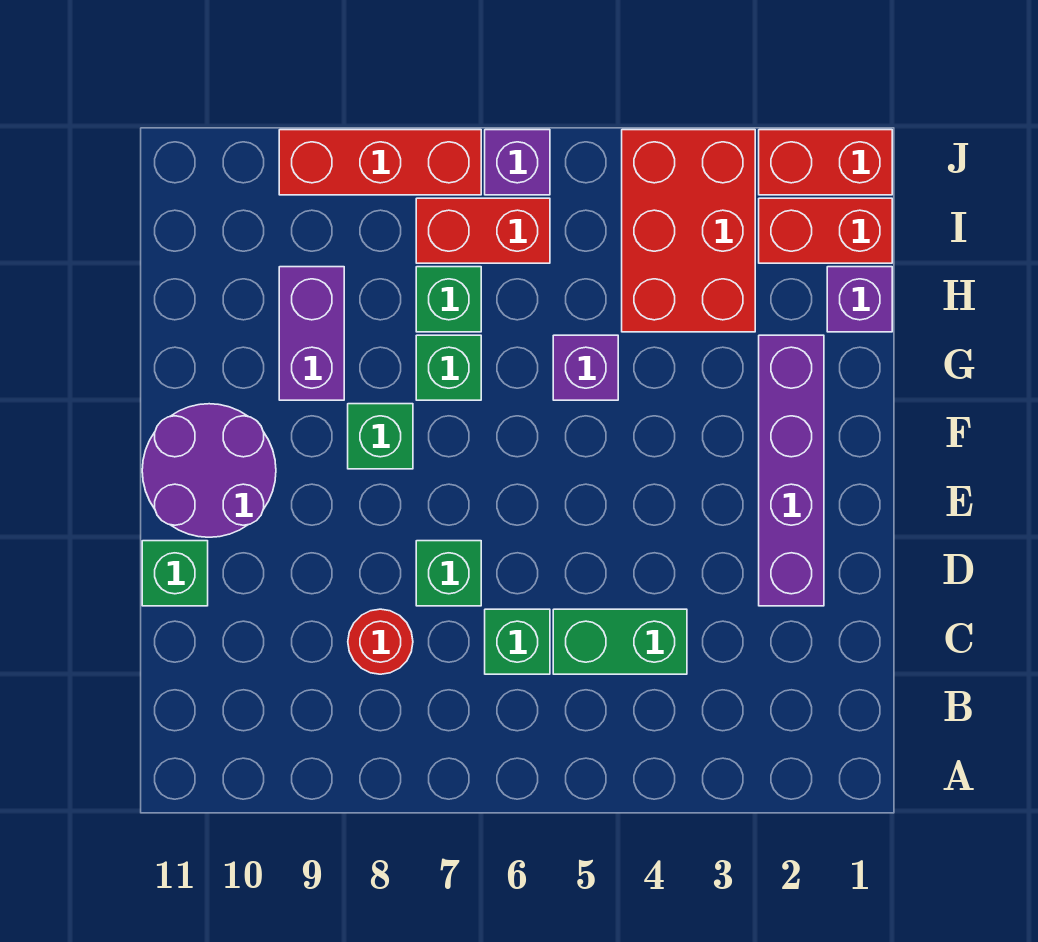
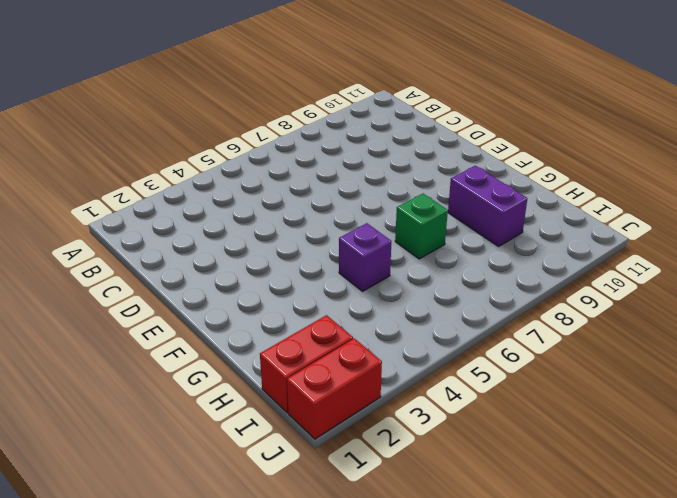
none -> green brick C4:C5 level 1
none -> green brick C6 level 1
none -> red round brick C8 level 1

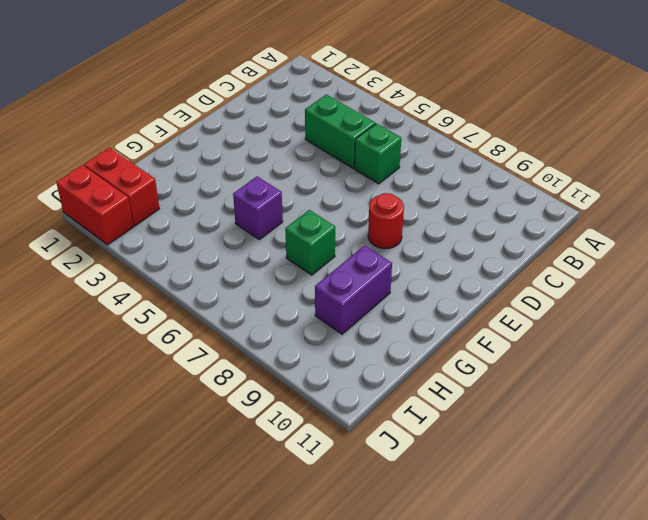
red round brick E8 level 1 -> red round brick C8 level 1
none -> purple brick D2:G2 level 1
none -> green brick D7 level 1
none -> green brick D11 level 1

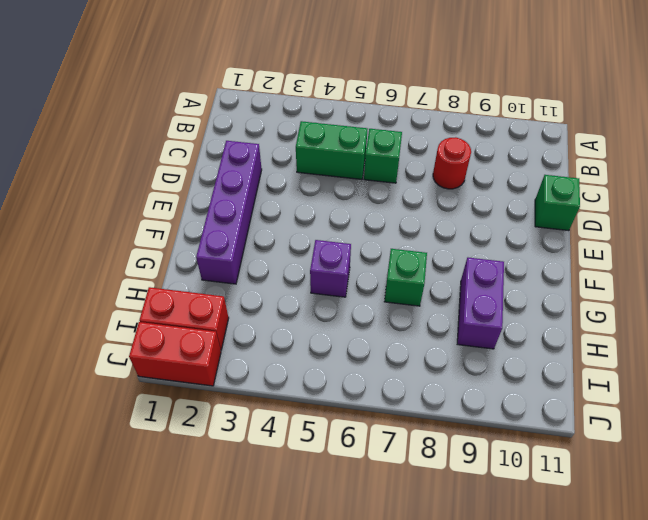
none -> green brick D7 level 1
none -> purple round brick E10:F11 level 1
none -> green brick F8 level 1

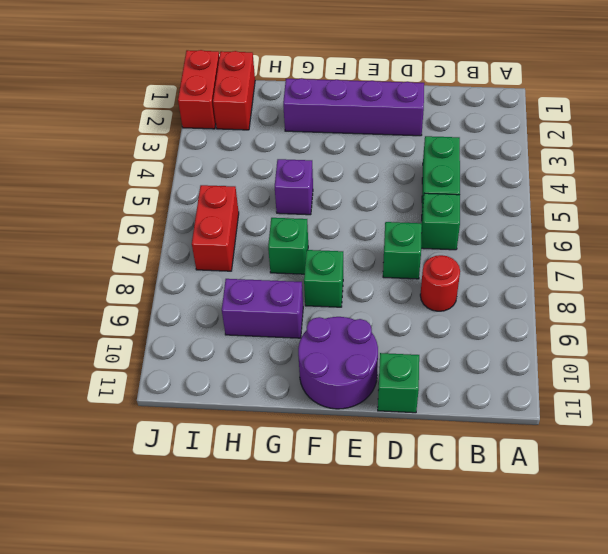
none -> purple brick H1 level 1
none -> red brick H3:J4 level 1
none -> green brick H7 level 1

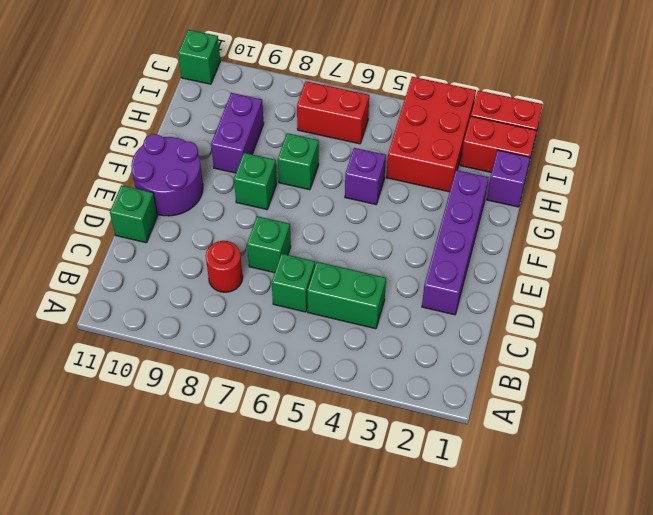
green brick J11 level 1 -> green brick H7 level 1
none -> purple brick J6 level 1
none -> red brick J7:J9 level 1

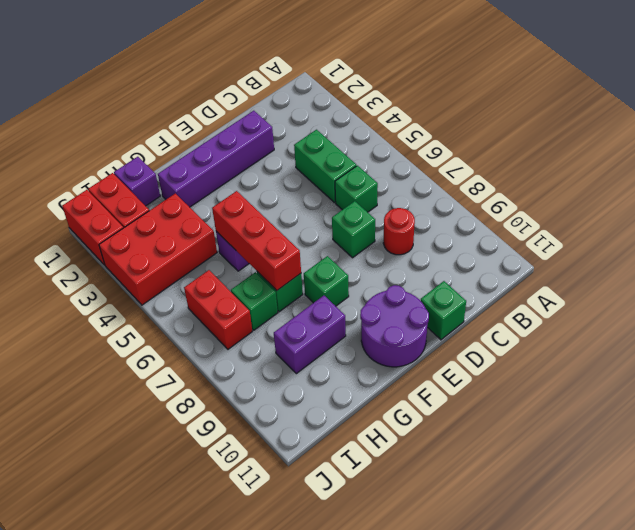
red brick G5:G7 level 2 -> red brick J7:J9 level 1
none -> purple brick J6 level 1

